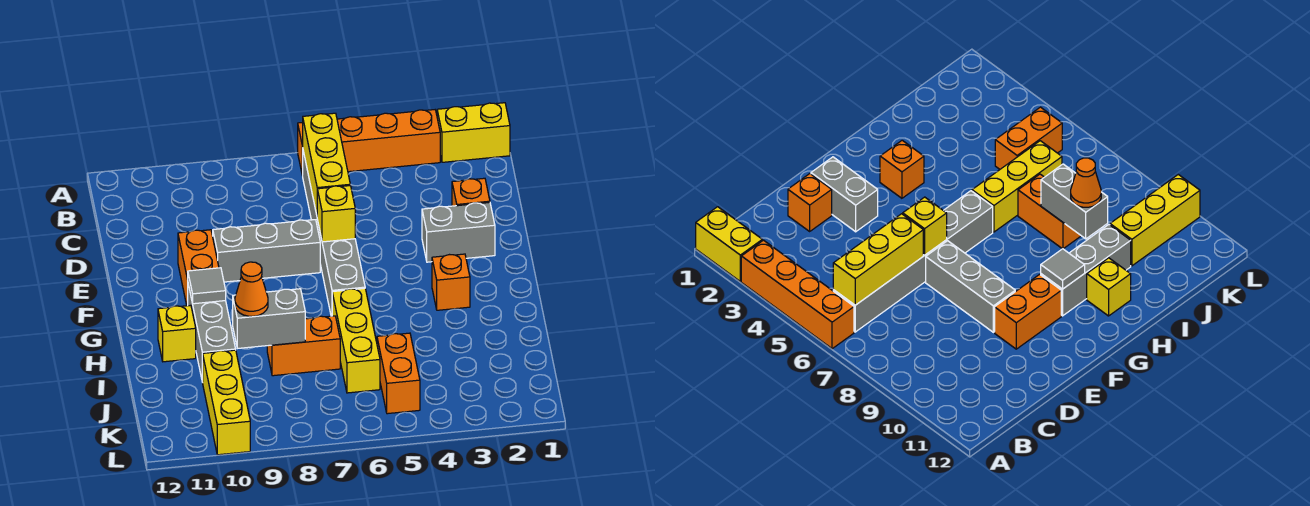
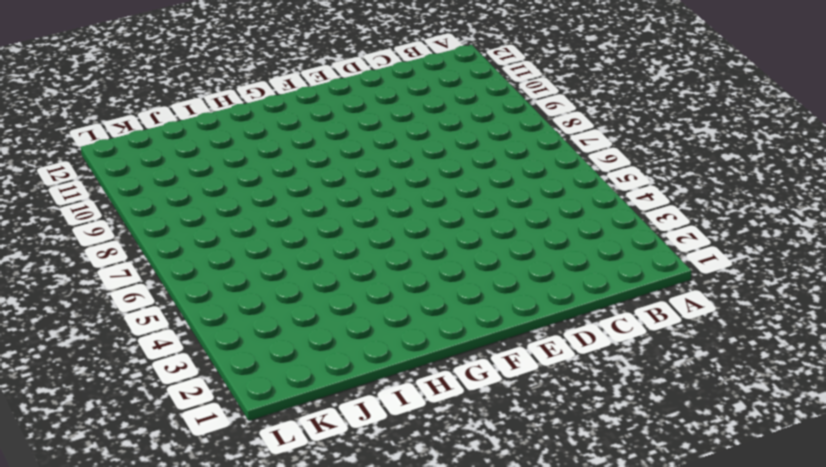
none -> yellow brick A1:A2 level 1
none -> orange brick A3:A6 level 1
none -> grey brick B6:G6 level 1

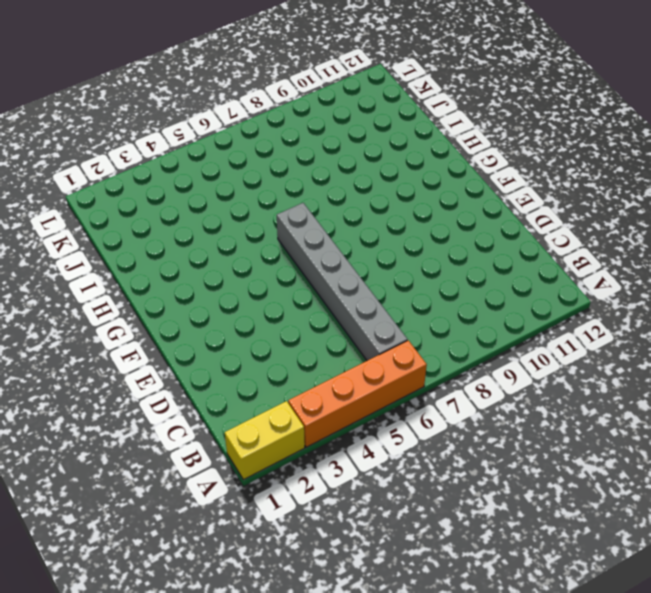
none -> orange brick D2 level 1
none -> grey brick E2:E3 level 1
none -> grey brick E7:E9 level 1

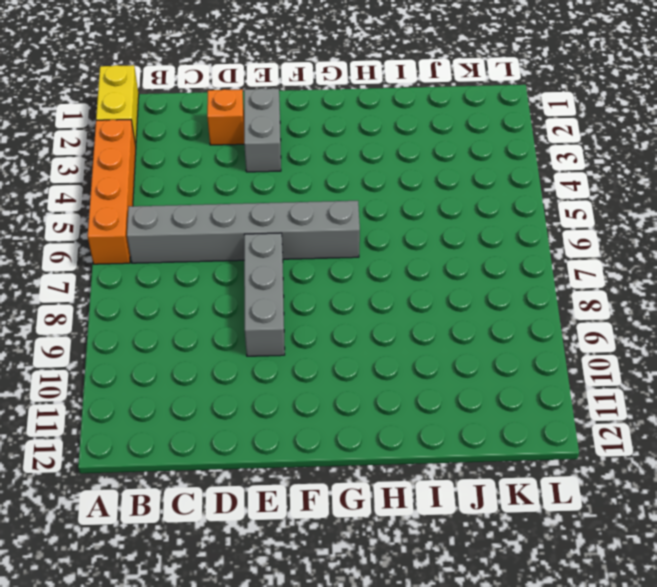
none -> orange brick E10:F10 level 1
none -> orange brick G3 level 1
none -> grey brick G10:I10 level 1

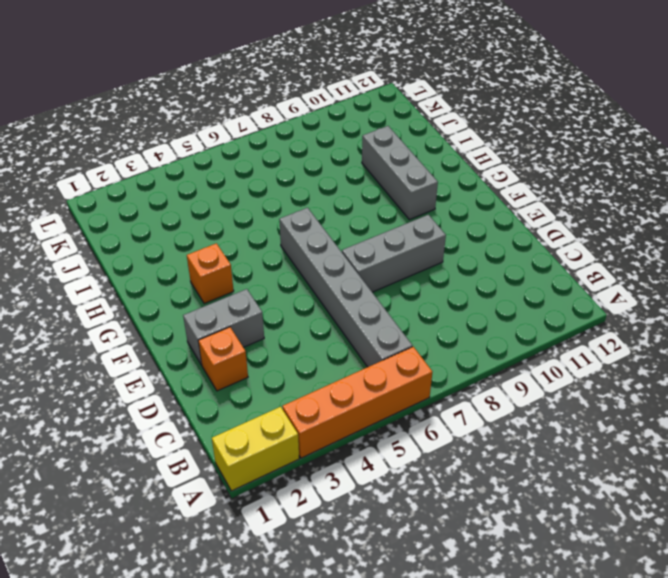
none -> orange brick E10:F10 level 1
none -> yellow brick H6:J6 level 1
none -> yellow brick H11 level 1

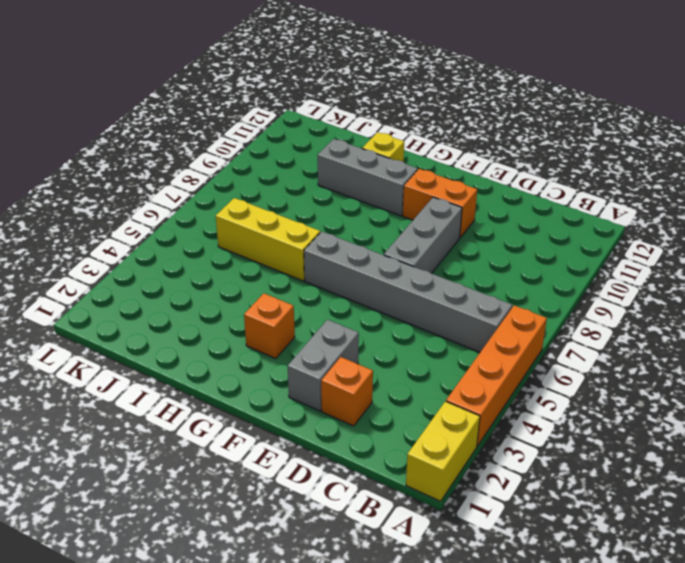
none -> orange brick I7:I8 level 1
none -> orange brick J5:K5 level 1
none -> yellow brick J10:L10 level 1

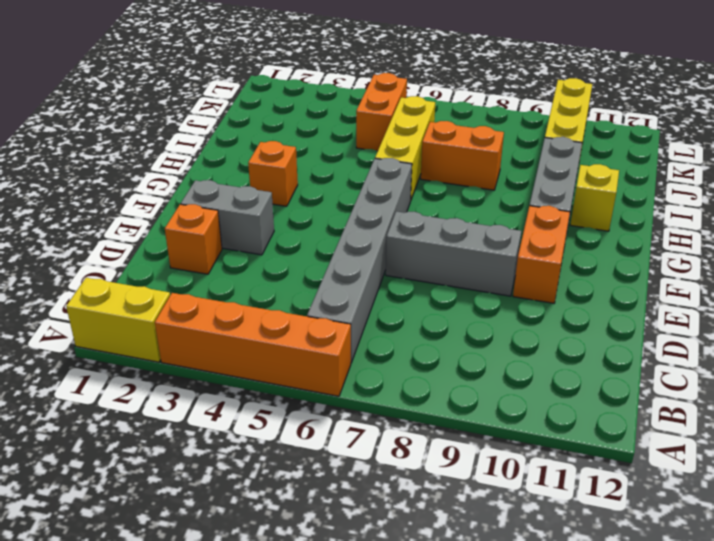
none -> yellow brick B6:D6 level 2
none -> yellow brick E6 level 2
none -> grey tile G10 level 2

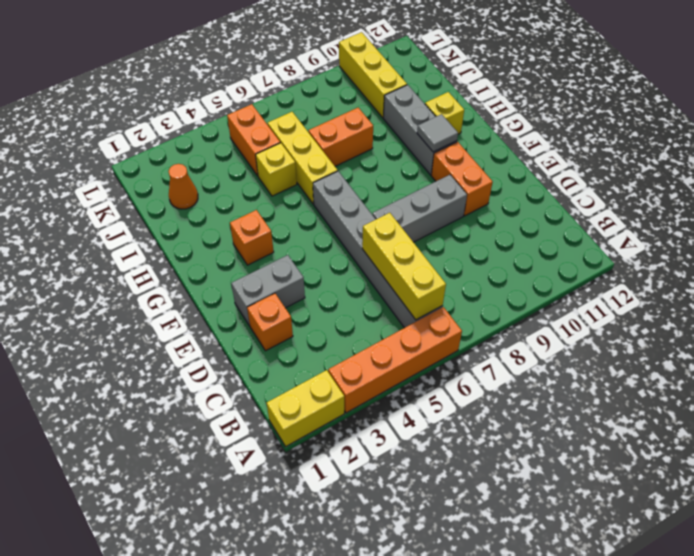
yellow brick I5 level 1 -> yellow brick E6 level 2
orange cone J2 level 1 -> orange cone I9 level 3
none -> grey brick I8:I9 level 2

